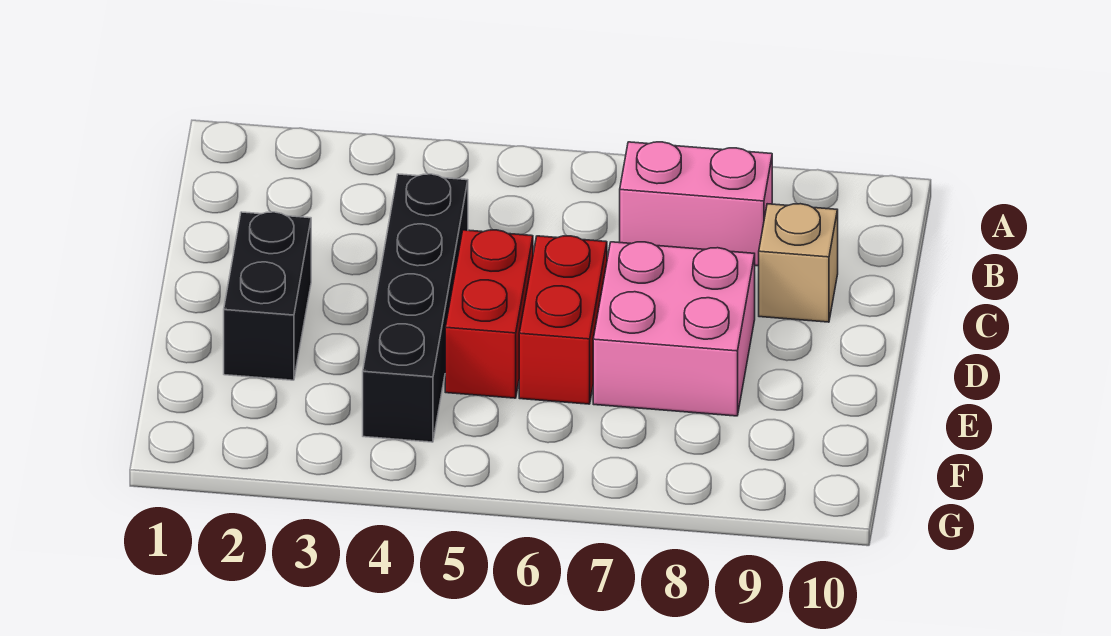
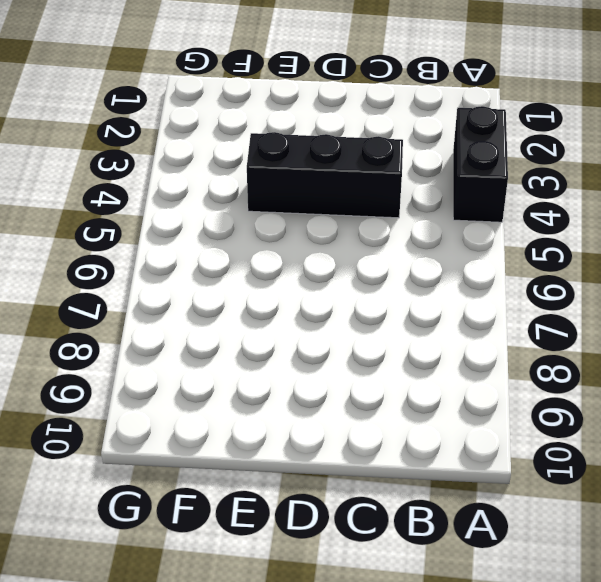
black brick A3:A4 level 1 -> black brick D2:E2 level 1
black brick C4:E4 level 1 -> black brick C4:F4 level 1
none -> pink brick B7:B8 level 1
none -> tan brick C9 level 1

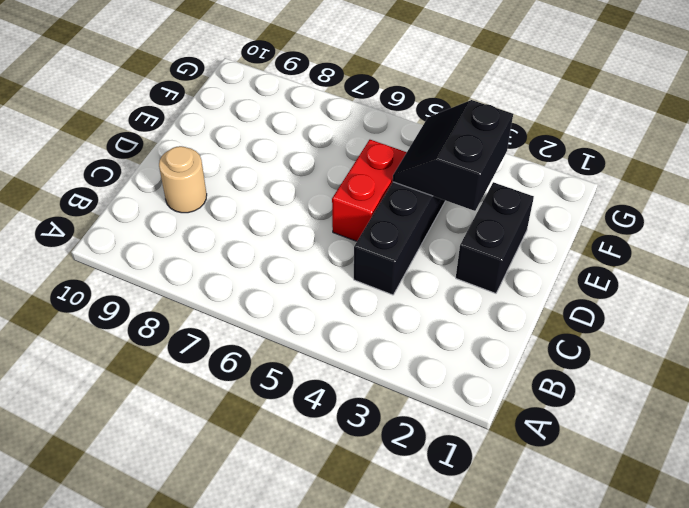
tan round brick C9 level 1 -> tan brick C9 level 1
black slope E3:F4 level 2 top 3 -> none
none -> pink brick B7:B8 level 1
none -> red brick D6:E6 level 1

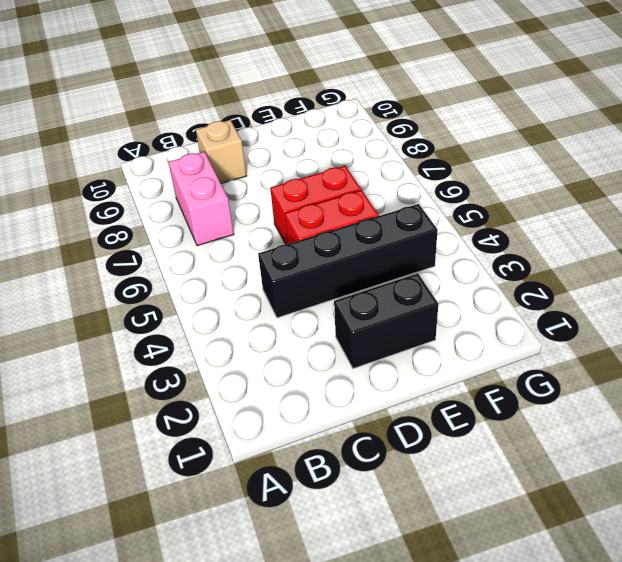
none -> pink brick D7:E8 level 1

